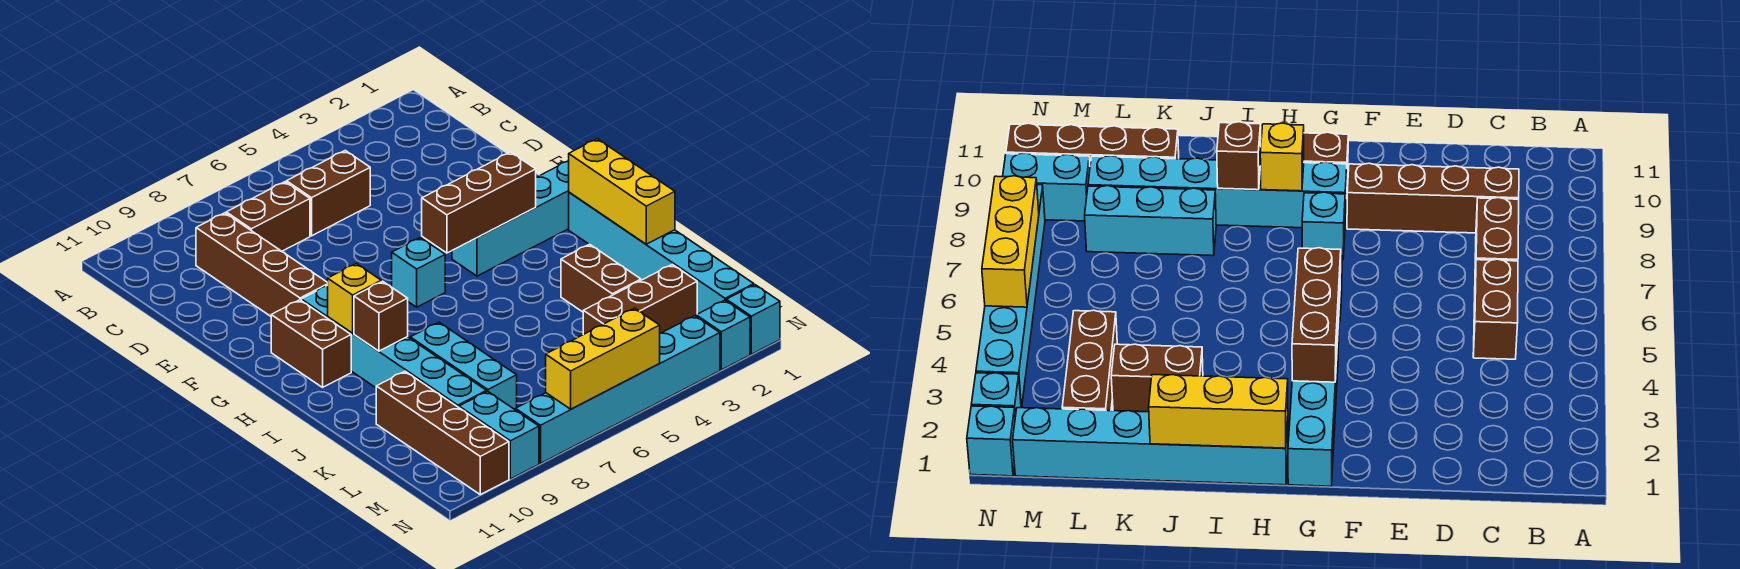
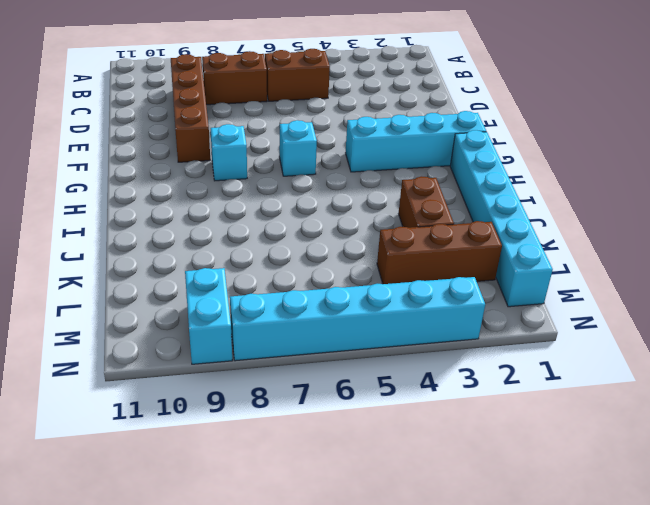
none -> cyan brick G9:L9 level 1
none -> brown brick G10:H10 level 1
none -> cyan brick J8:L8 level 1

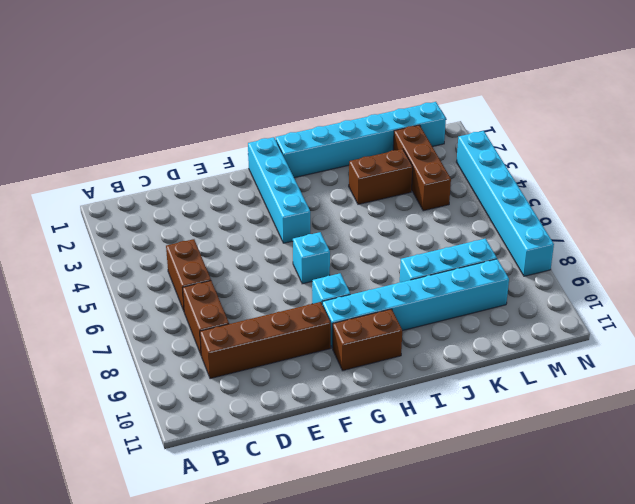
none -> brown brick K10:N10 level 1
none -> cyan brick M9:N9 level 1
none -> cyan brick N1 level 1

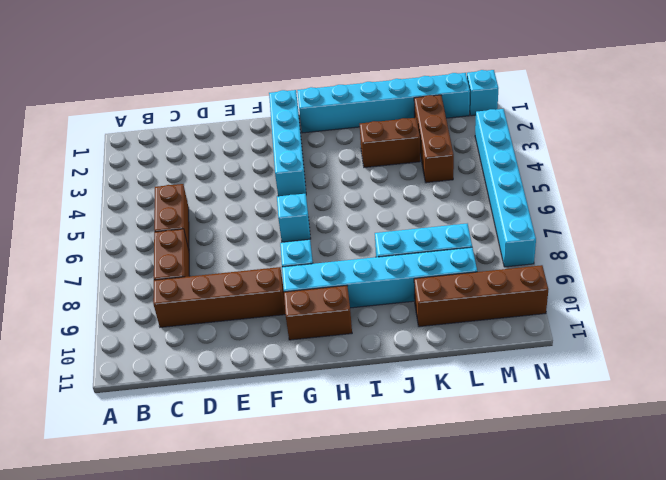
none -> cyan brick M9:N9 level 1
none -> cyan brick N2 level 1
none -> brown brick G3:G5 level 2

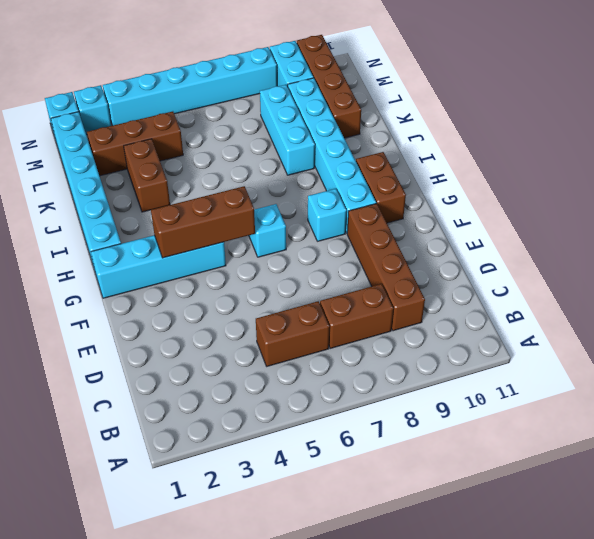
none -> yellow brick H1:J1 level 2
none -> yellow brick H9 level 2
none -> brown brick I9 level 2

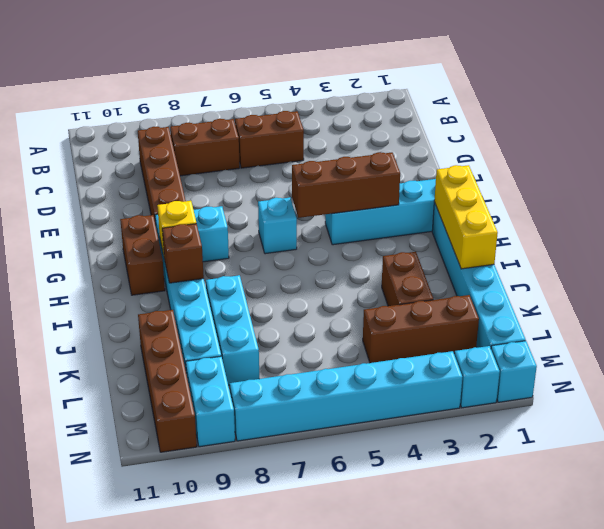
none -> yellow brick N5:N7 level 2

